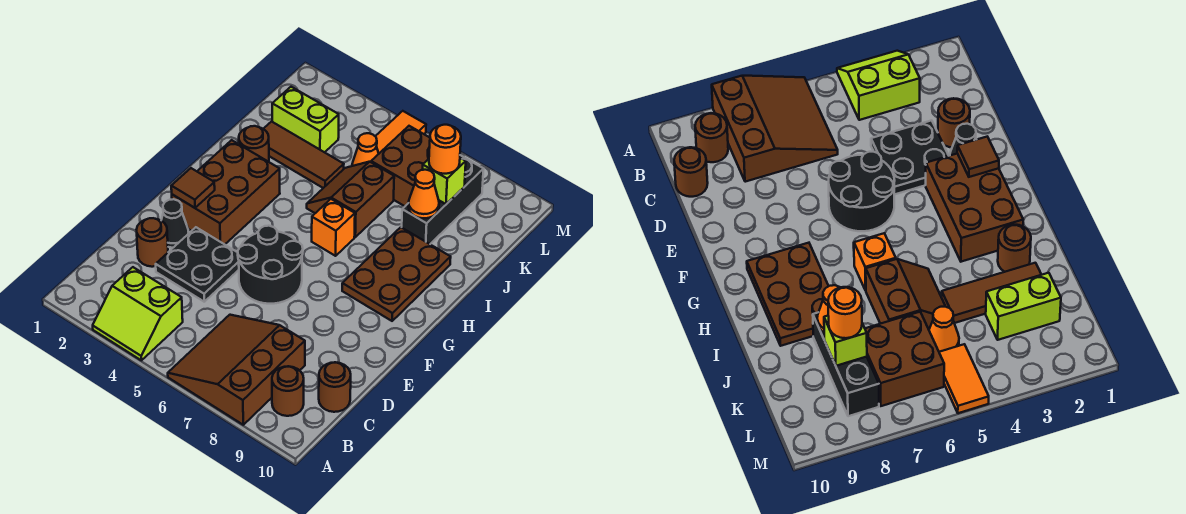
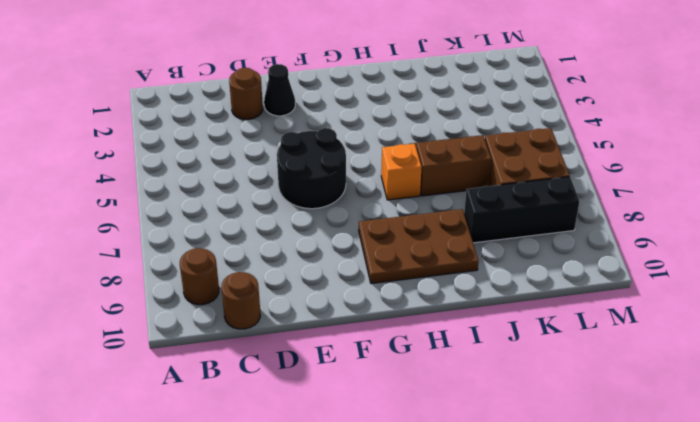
none -> lime slope A3:B4 level 1 top B
none -> brown slope A6:C8 level 1 top 8
none -> black plate D3:E4 level 1

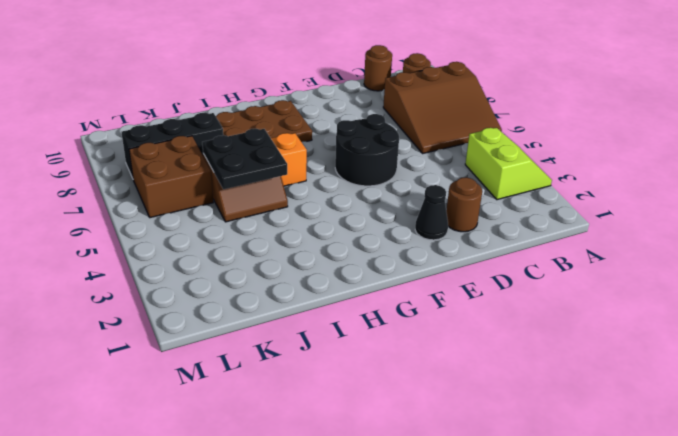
black plate I5:J6 level 2 -> black plate D3:E4 level 1
none -> brown brick F2:H3 level 1
none -> brown round brick I2 level 1
none -> brown tile J2:J4 level 1

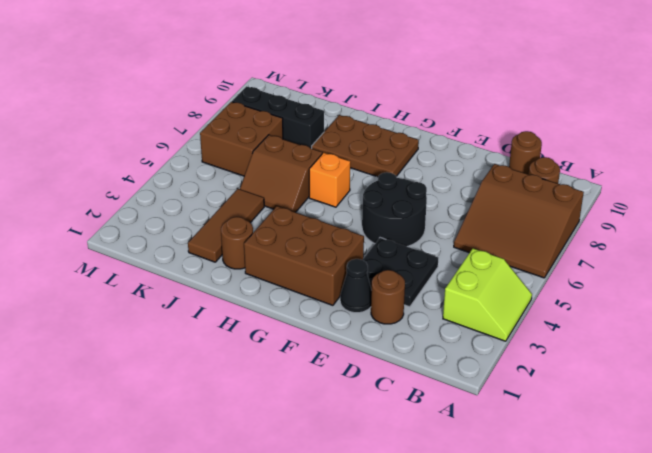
none -> lime brick K2:K3 level 1
none -> orange cone K5 level 1
none -> orange tile L5:M5 level 1

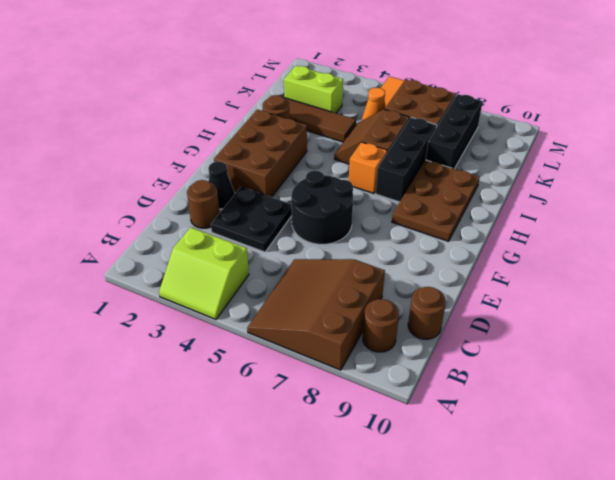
black brick H7:J7 level 1 -> none
none -> brown tile F2 level 2
none -> orange cone J8 level 2
none -> lime brick K8 level 2

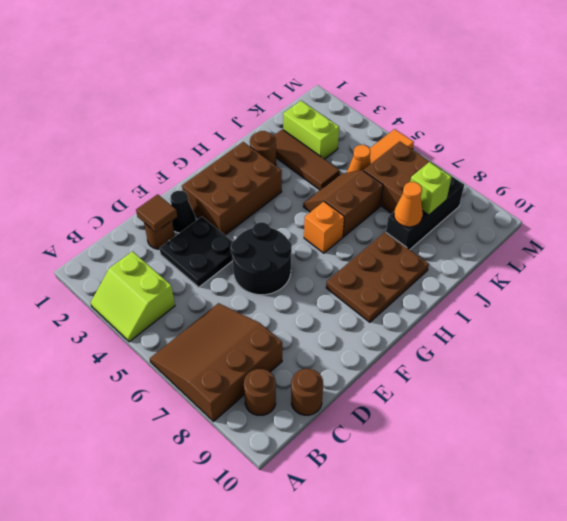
brown tile D2 level 2 -> brown tile F2 level 2
none -> orange round brick K8 level 3

